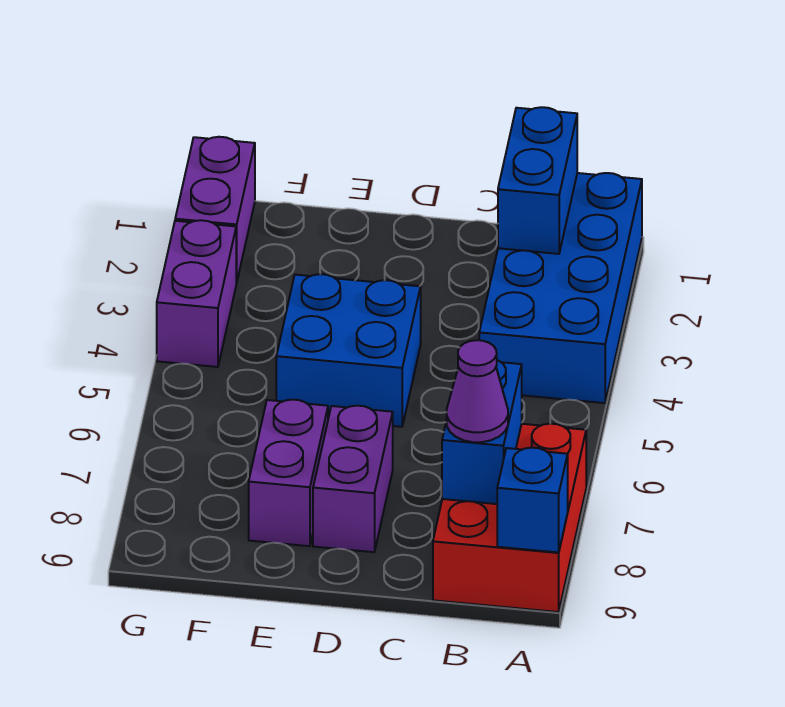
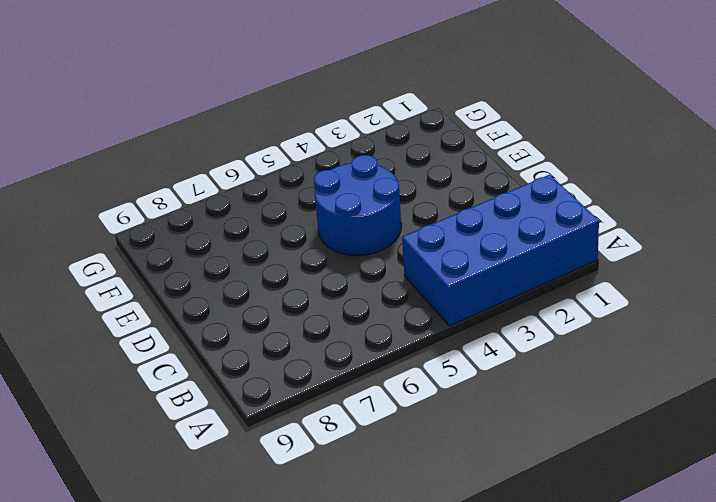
blue round brick D4:E5 level 1 -> blue brick D4:E5 level 1
none -> red brick A7:B9 level 1
none -> purple brick D7:D8 level 1

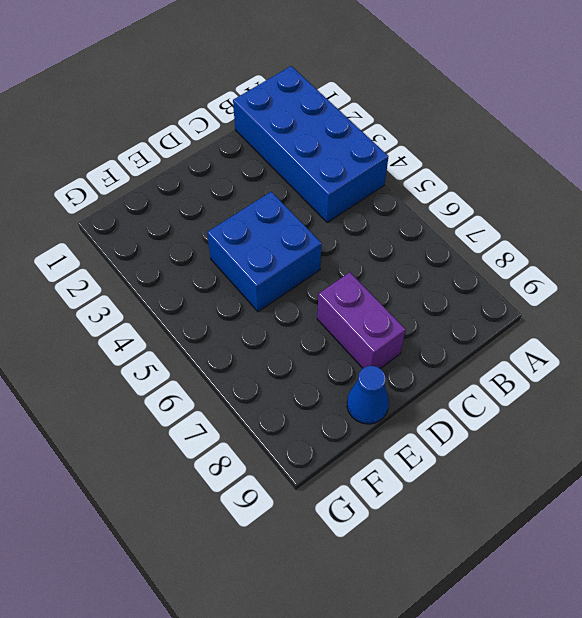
blue cone E9 level 1 -> none
none -> red brick A7:B9 level 1
none -> purple brick E7:E8 level 1

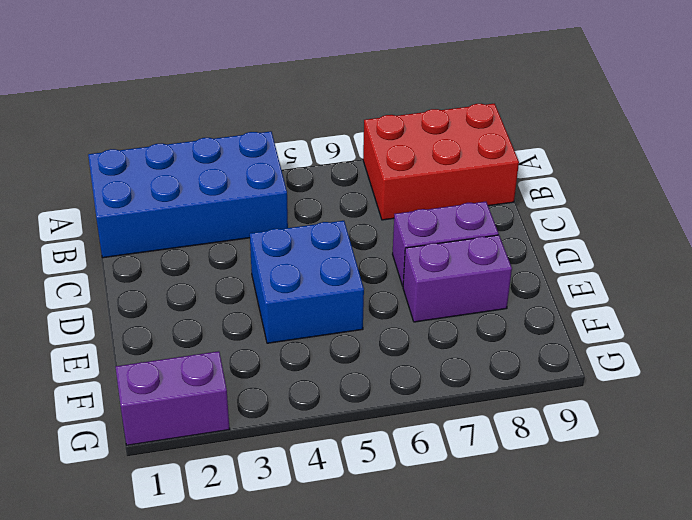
none -> purple brick G3:G4 level 1
none -> blue brick A9 level 2

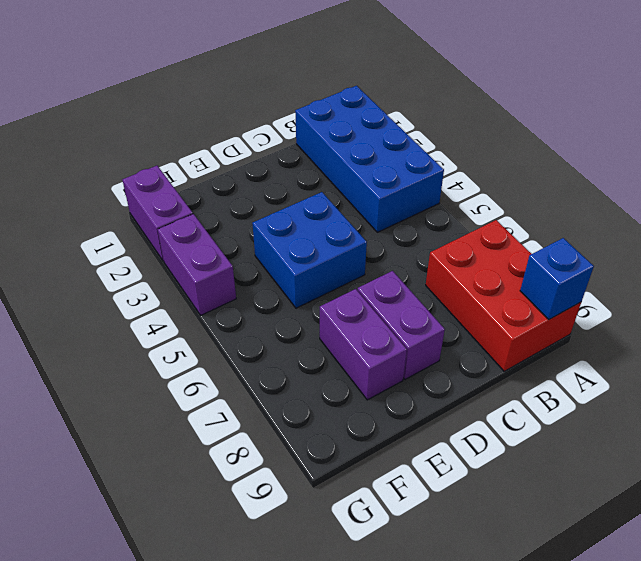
none -> blue brick B1:B2 level 2
none -> blue brick B7:B8 level 2

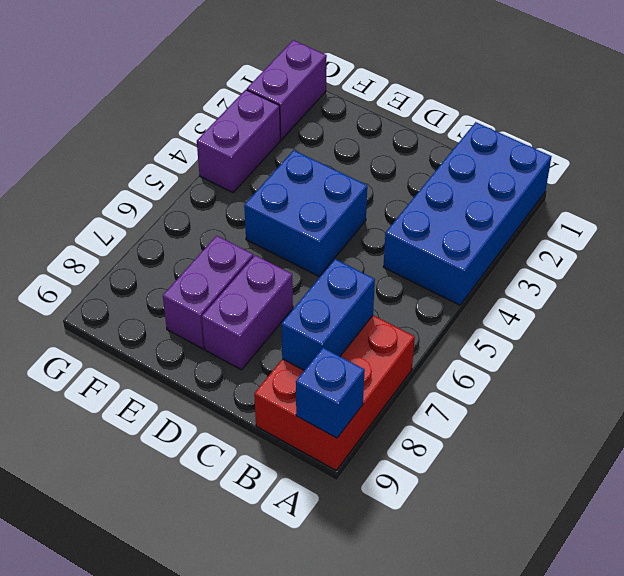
none -> blue brick B1:B2 level 2
none -> purple cone B8 level 3

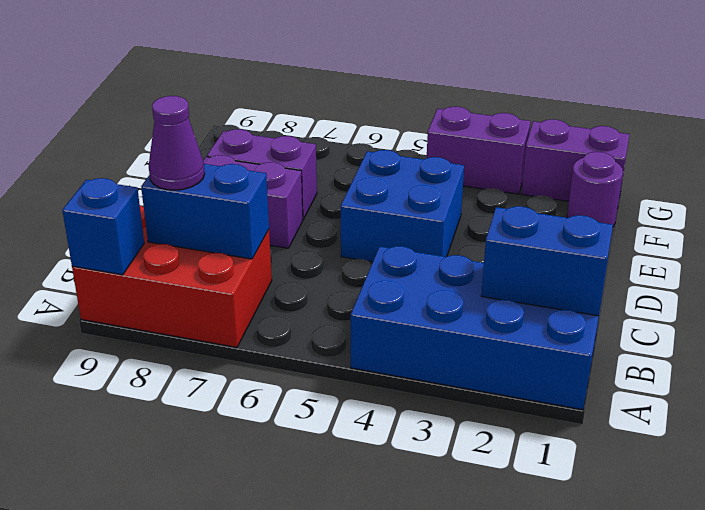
purple round brick F1 level 1 -> none

